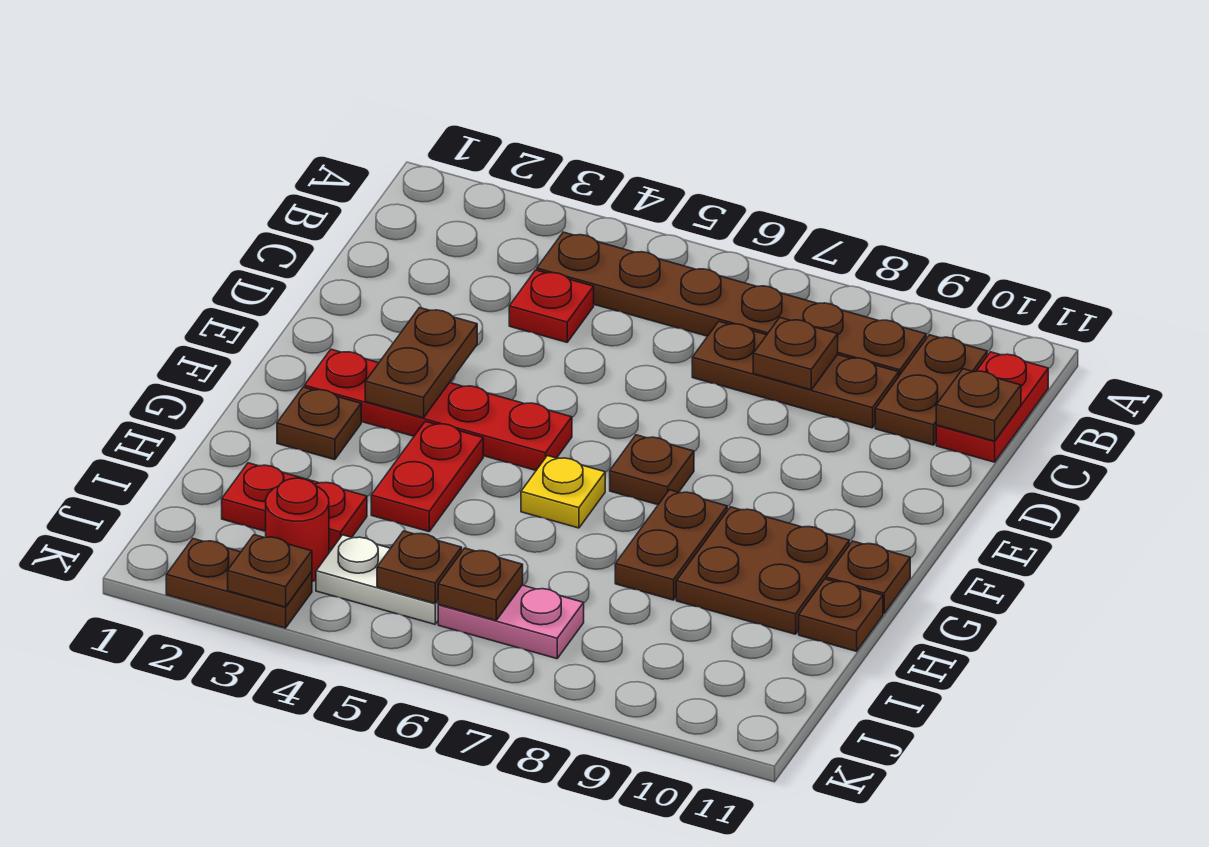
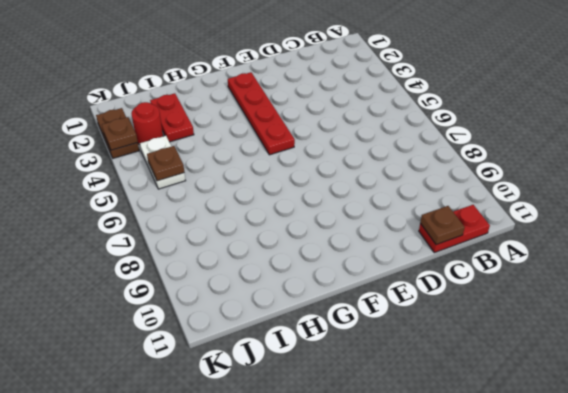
none -> brown plate B4:B9 level 1
none -> brown plate B10:C10 level 1
none -> red plate C4 level 1

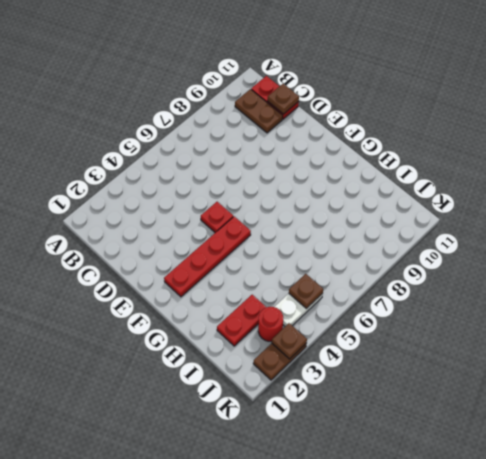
red plate E5 level 1 -> red plate C4 level 1
none -> brown plate B4:B9 level 1
none -> brown plate C7:C9 level 1
none -> brown plate F7 level 1

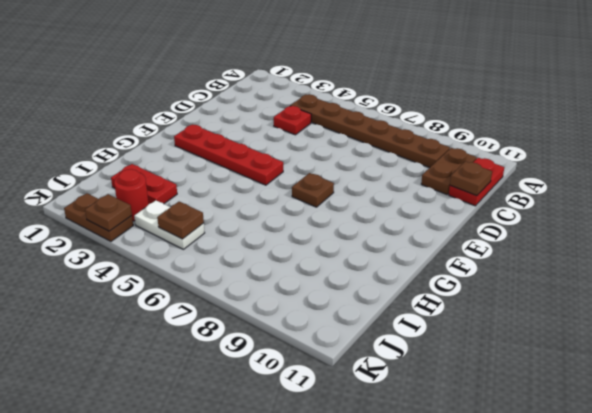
none -> brown plate C7:C9 level 1
none -> brown plate G2 level 1
none -> red plate G4:H4 level 1

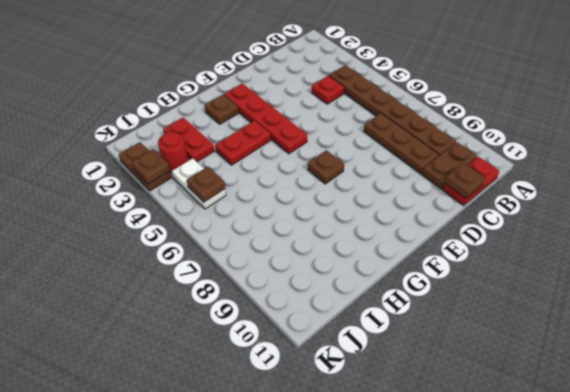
none -> yellow plate G6 level 1
none -> brown plate G8:H8 level 1
none -> brown plate G9:H10 level 1

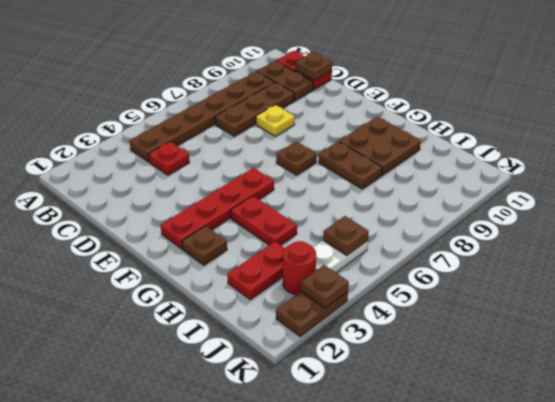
yellow plate D8 level 1 -> yellow plate G6 level 1
none -> brown plate G11 level 1
none -> brown plate H11 level 1
none -> pink plate J6:J7 level 1

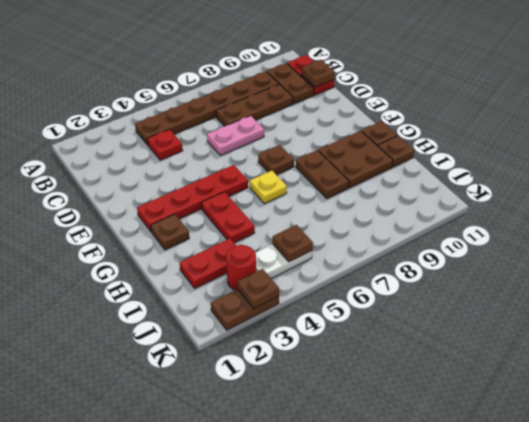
pink plate D6:D7 level 1 -> pink plate J6:J7 level 1
none -> brown plate C8 level 2
none -> brown plate E3:F3 level 2
none -> brown plate J6 level 2

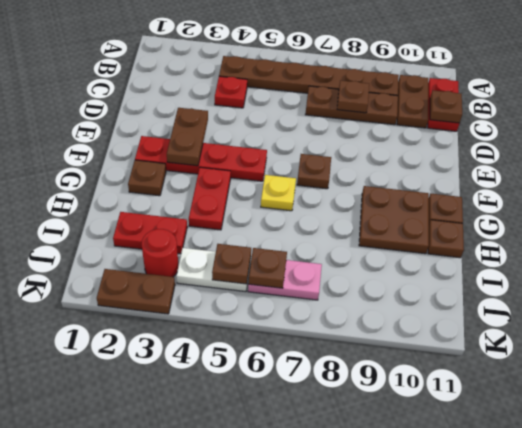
none -> brown plate G8:H8 level 1
none -> brown plate K3 level 2

